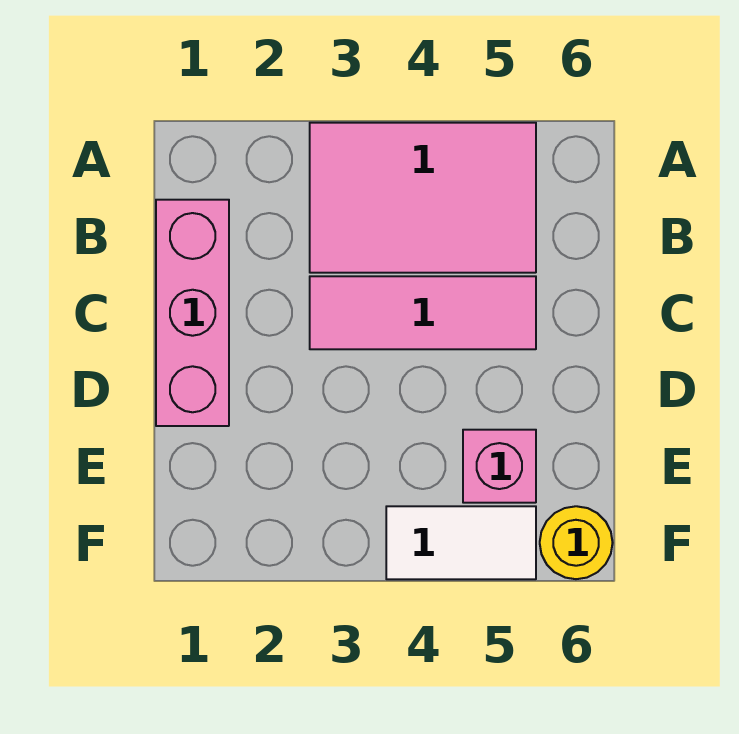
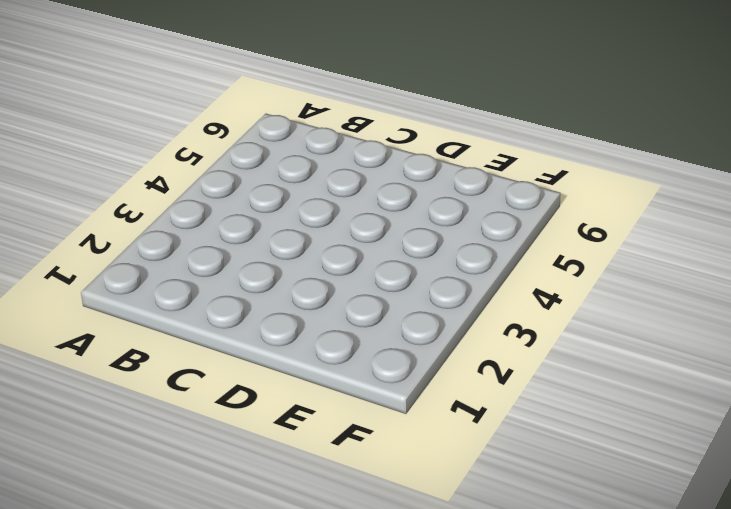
none -> pink tile A3:B5 level 1
none -> pink brick B1:D1 level 1

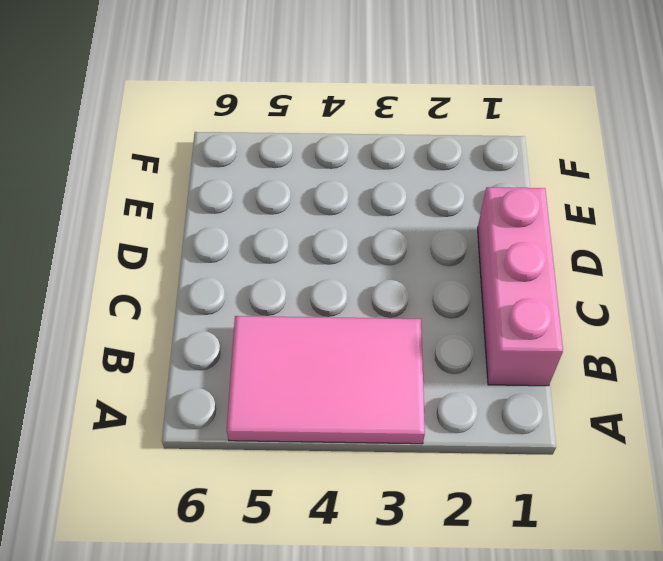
none -> pink tile C3:C5 level 1
none -> pink brick E5 level 1

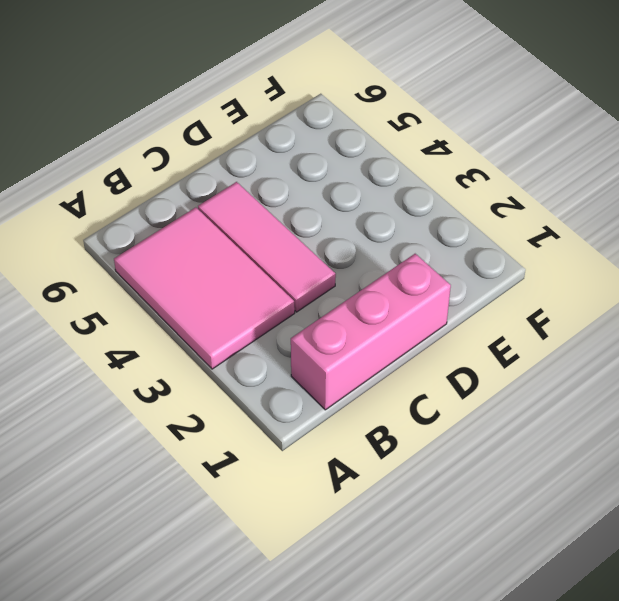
none -> pink brick E5 level 1
none -> white tile F4:F5 level 1

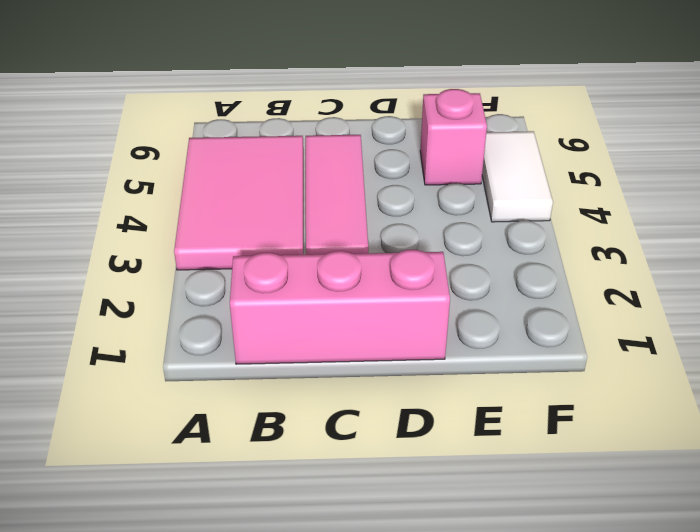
none -> yellow round brick F6 level 1

